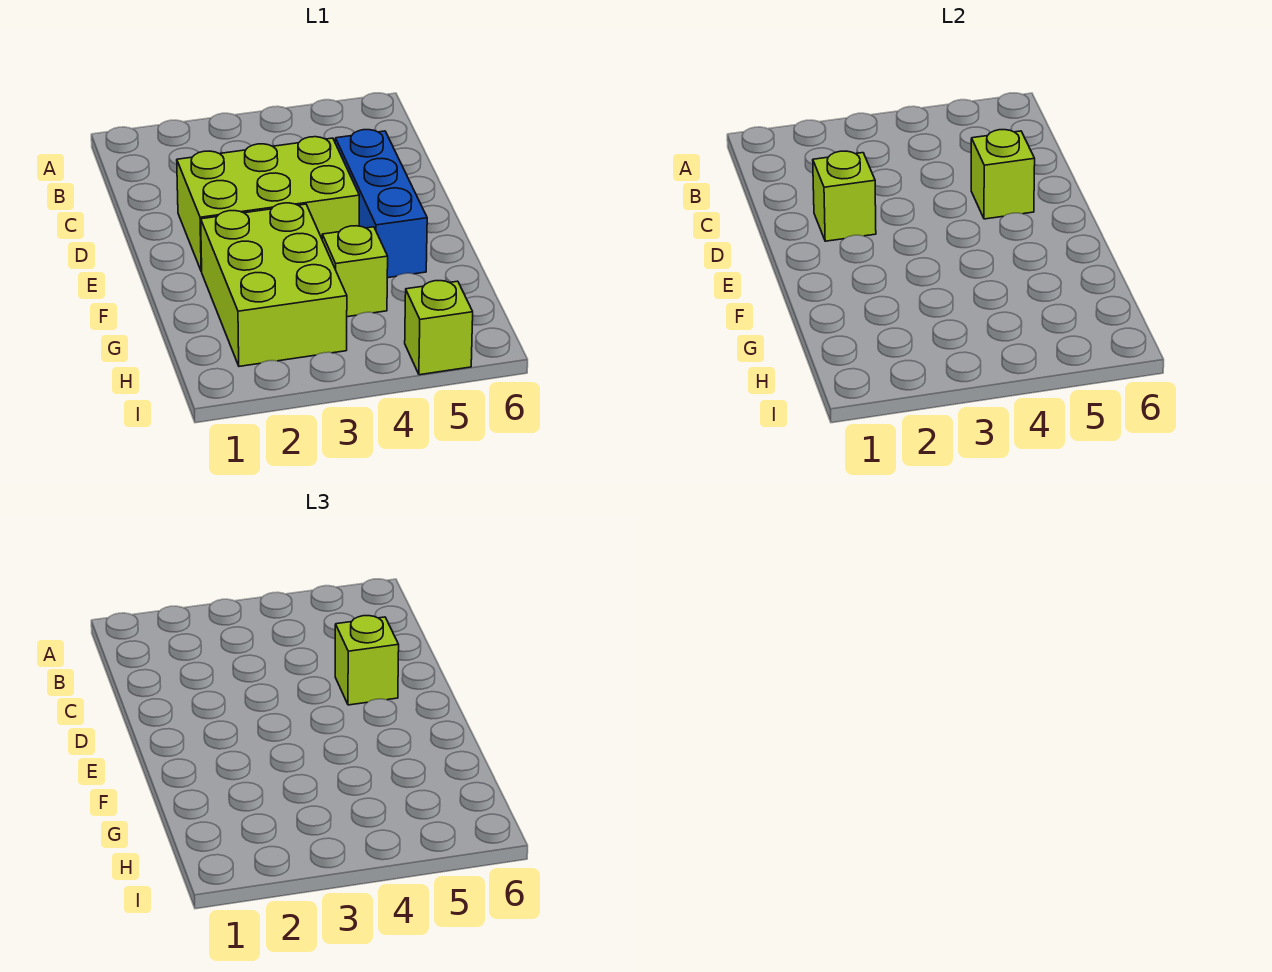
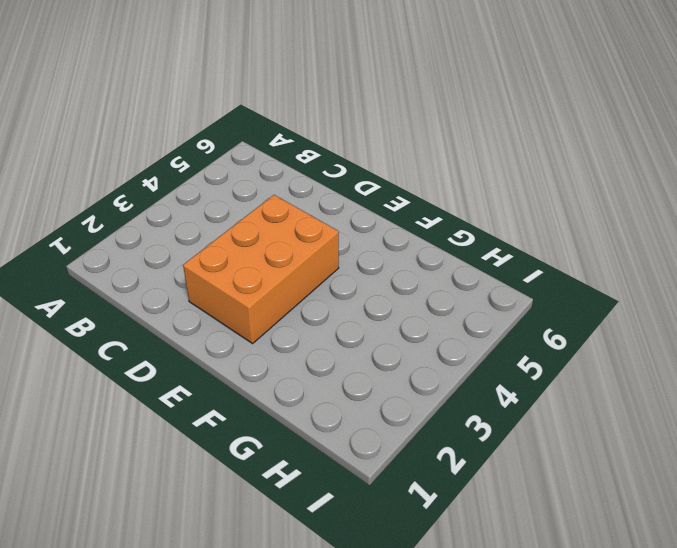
orange brick D2:E4 level 1 -> lime brick D2:E4 level 1
none -> blue brick D5:F5 level 1
none -> lime brick F2:H3 level 1

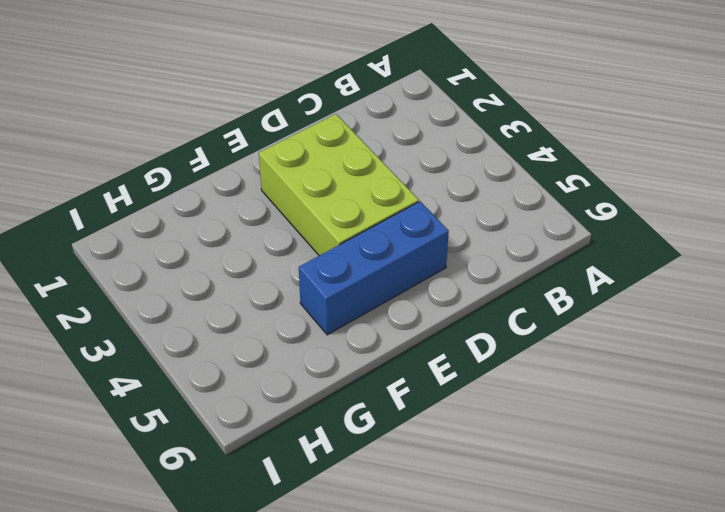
none -> lime brick F2:H3 level 1
none -> lime brick G4 level 1

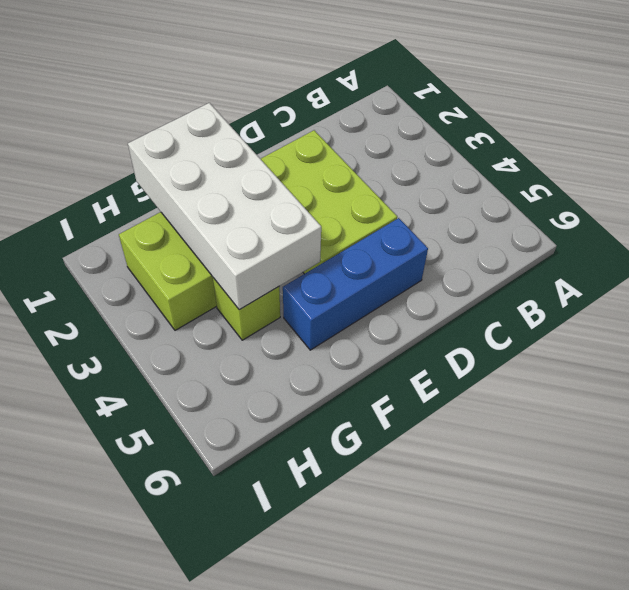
white brick F1:G4 level 2 -> none
none -> lime brick I5 level 1
none -> lime brick D2 level 2

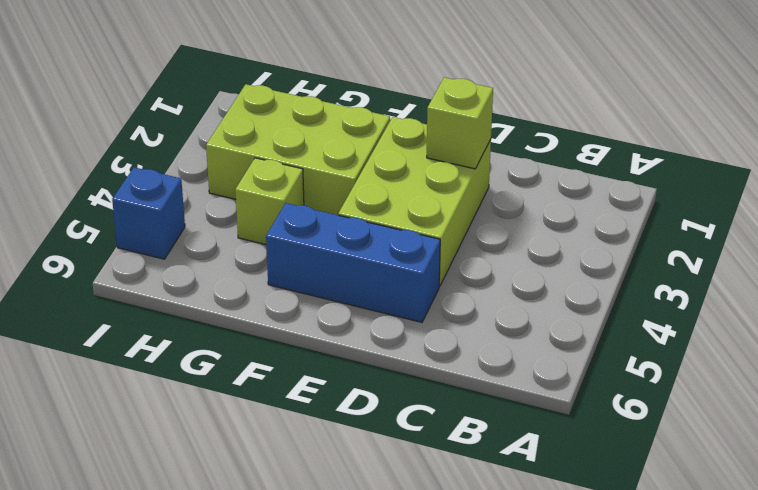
blue brick I5 level 1 -> lime brick I5 level 1
none -> lime brick D5 level 2
none -> lime brick D5 level 3

